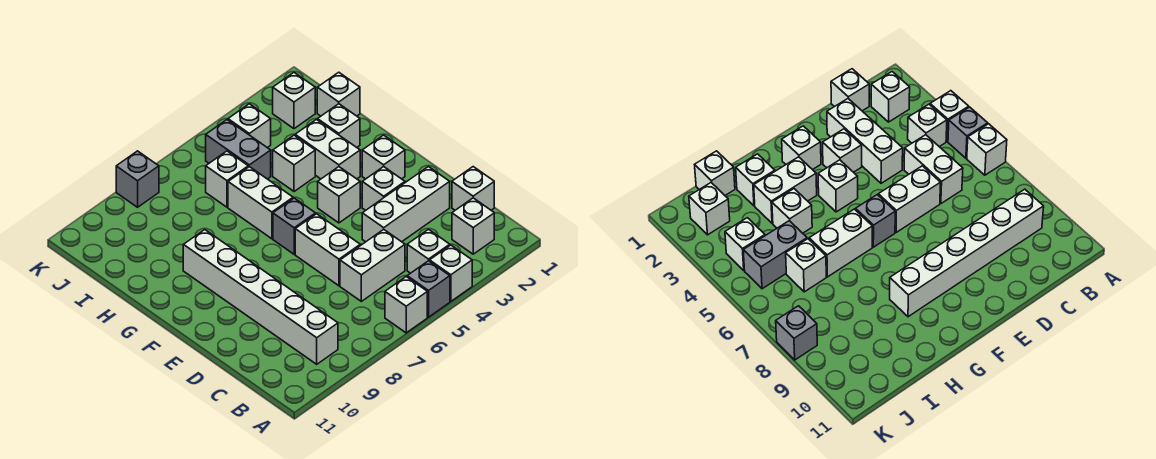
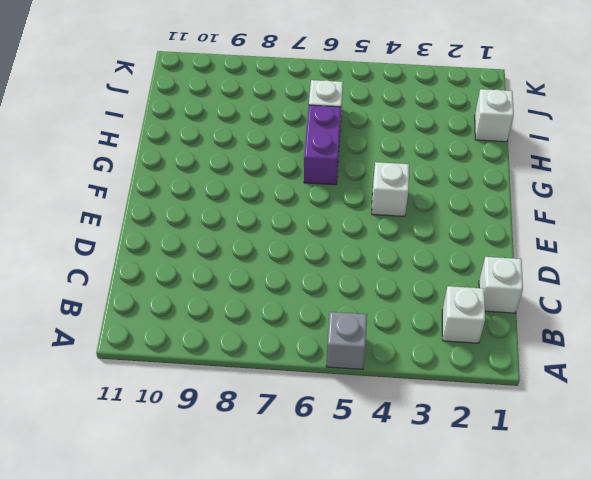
purple brick G6:H6 level 1 -> white brick G6:H6 level 1
none -> white brick A4 level 1
none -> white brick A6 level 1
none -> white brick B4 level 1

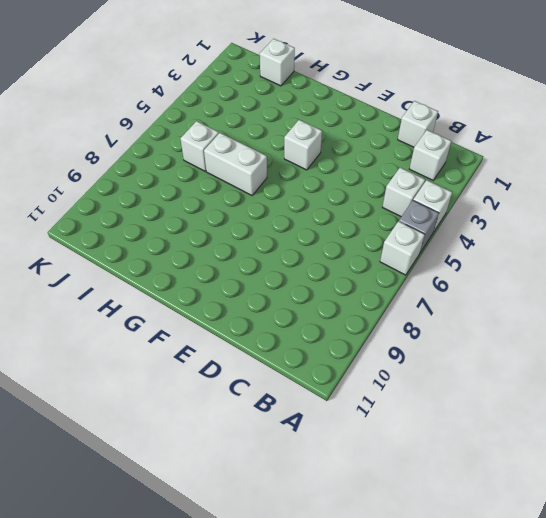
none -> white brick B9:G9 level 1
none -> white brick C5:C6 level 1
none -> white brick D2:D4 level 1

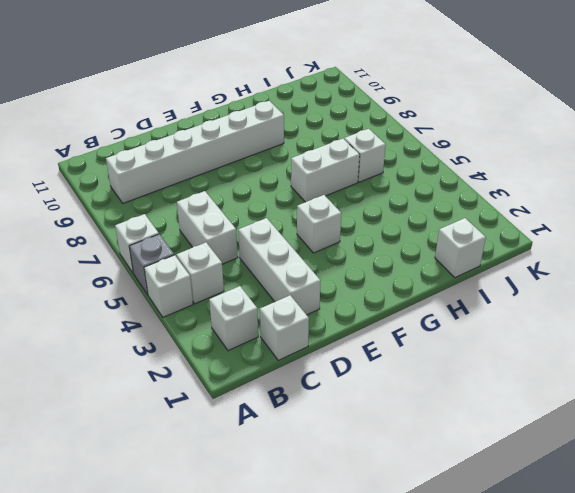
none -> white brick D6:E6 level 1
none -> white brick E3 level 1
none -> white brick F2 level 1

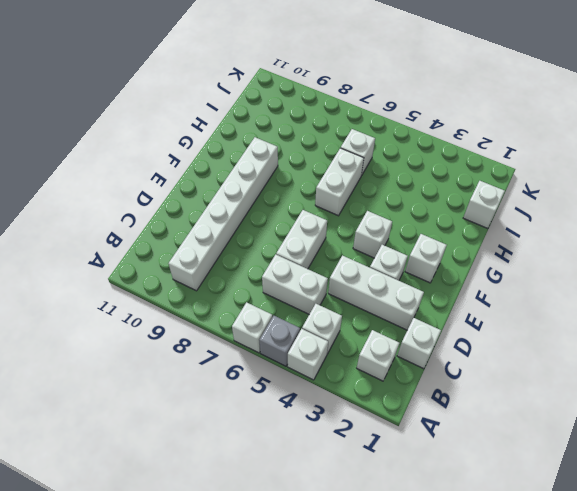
none -> grey brick F6 level 1
none -> white brick G3:H3 level 1
none -> white brick H2 level 1

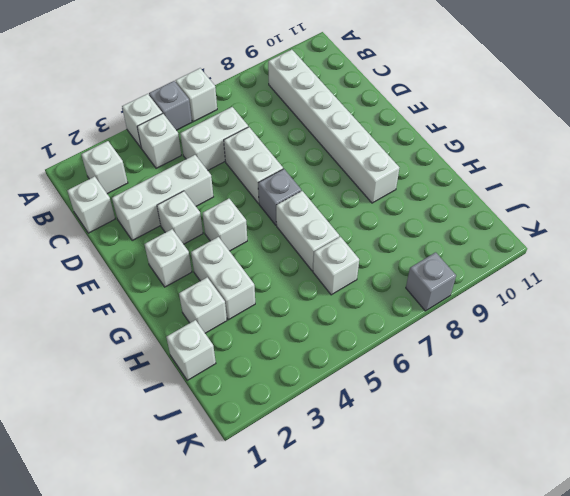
none -> white brick H4 level 1
none -> grey brick I5:J5 level 1
none -> white brick J2 level 1

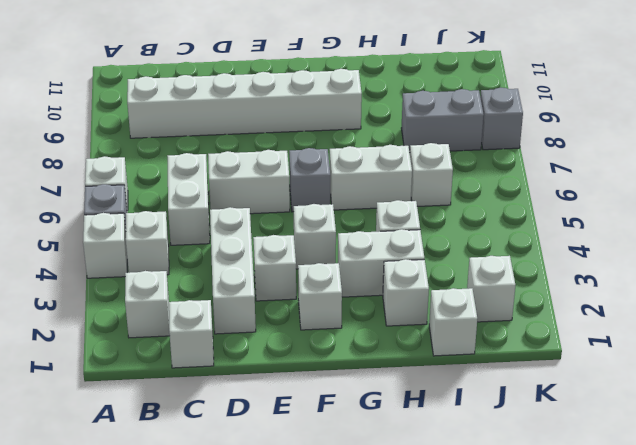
grey brick I8:J8 level 1 -> grey brick I5:J5 level 1
none -> white brick J4 level 1

